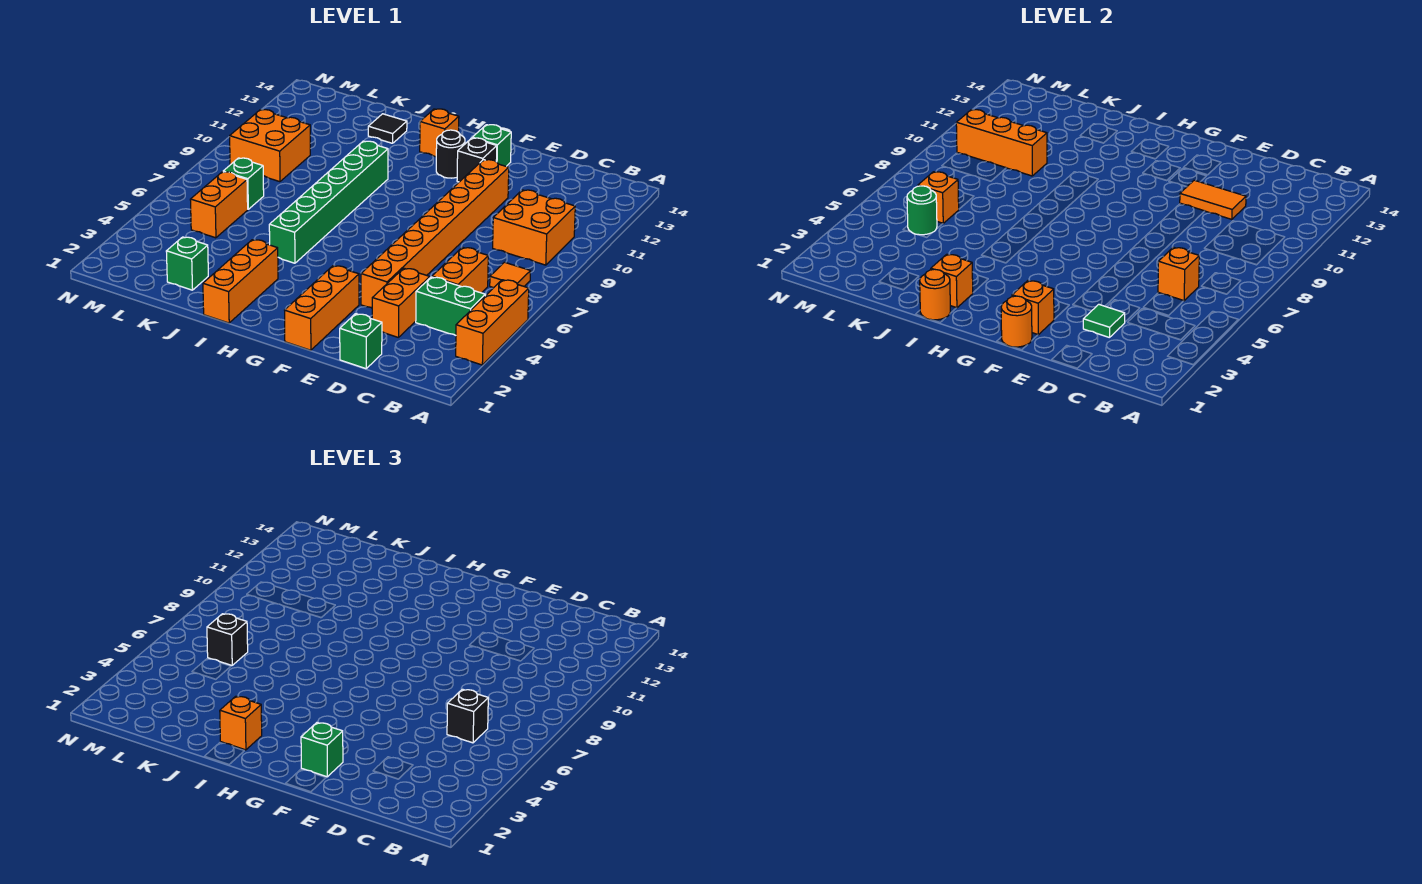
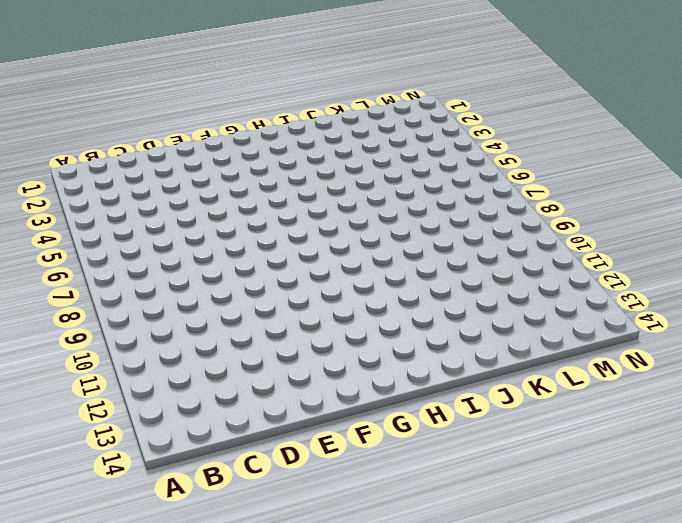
none -> orange brick A3:A5 level 1
none -> green brick B4:C4 level 1
none -> orange tile B7 level 1
none -> orange brick B9:C10 level 1

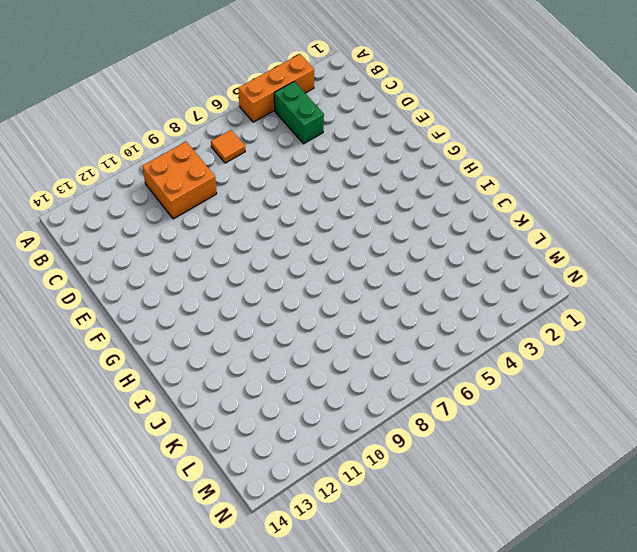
none -> orange brick C5:C6 level 1
none -> green brick D1 level 1
none -> orange brick D3:D4 level 1
none -> orange brick E4:E11 level 1

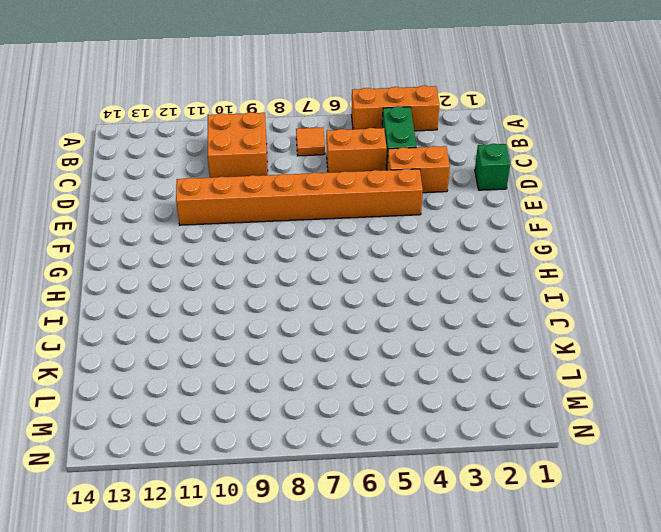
none -> orange brick F1:F3 level 1
none -> black brick F12 level 1
none -> green brick F13 level 1
none -> black round brick G12 level 1

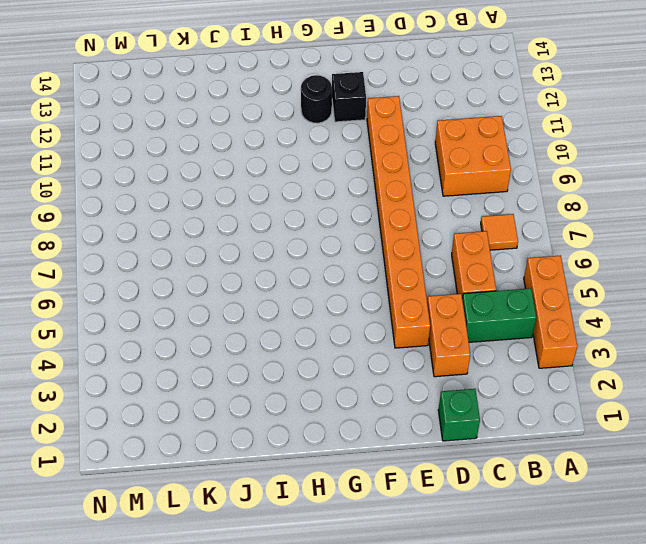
none -> orange brick F1:F3 level 1
none -> green brick F13 level 1
none -> orange brick H13 level 1
none -> orange brick I1:I3 level 1

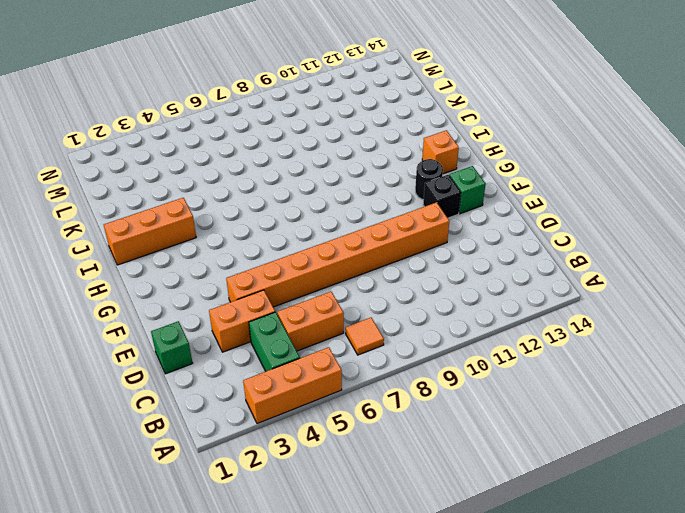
none -> orange brick B9:C10 level 1
none -> orange brick F1:F3 level 1
none -> green brick I5:I10 level 1
none -> black tile J13 level 1

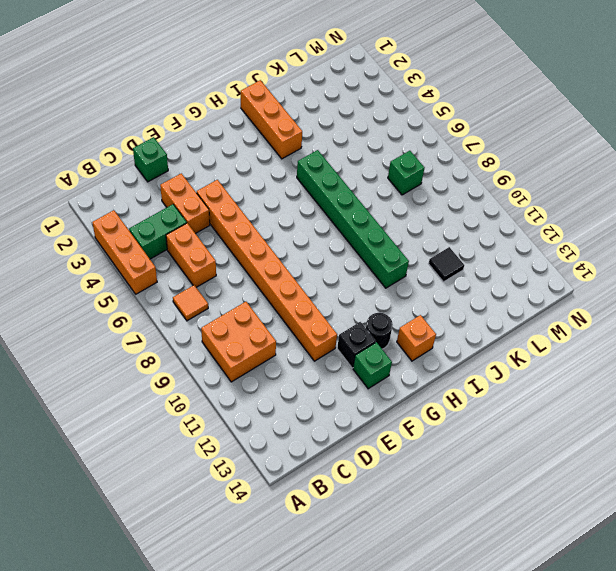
black tile K11 level 1 -> black tile J13 level 1
none -> orange brick F1:F3 level 1
none -> green brick K2 level 1
none -> orange brick L5:L6 level 1
none -> orange brick L9:M10 level 1

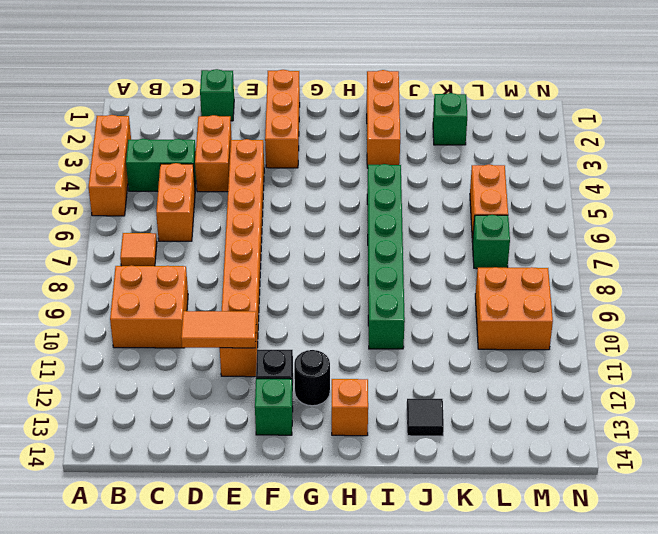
none -> orange brick C6 level 2
none -> green tile D3 level 2
none -> orange round brick F1 level 2
none -> orange brick F2 level 2

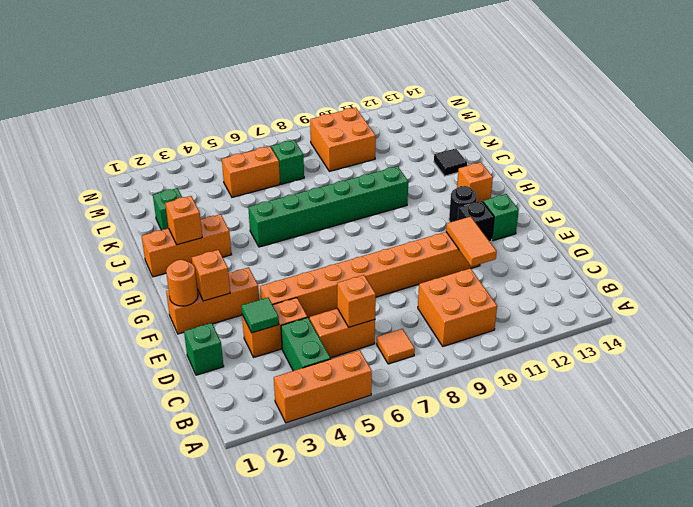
none -> orange round brick I1 level 2
none -> orange brick K10:M10 level 2
none -> green round brick L5 level 2
none -> orange brick L6 level 2

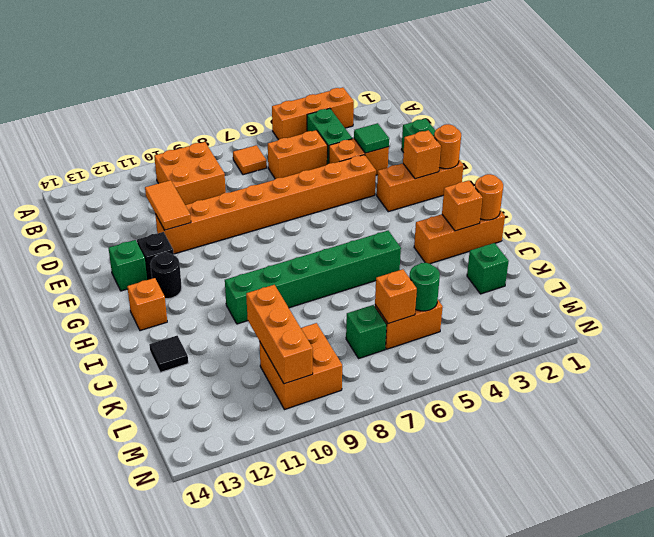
none -> orange brick C6 level 2
none -> black brick C6 level 3
none -> green brick F2 level 3
none -> orange brick I2 level 3

